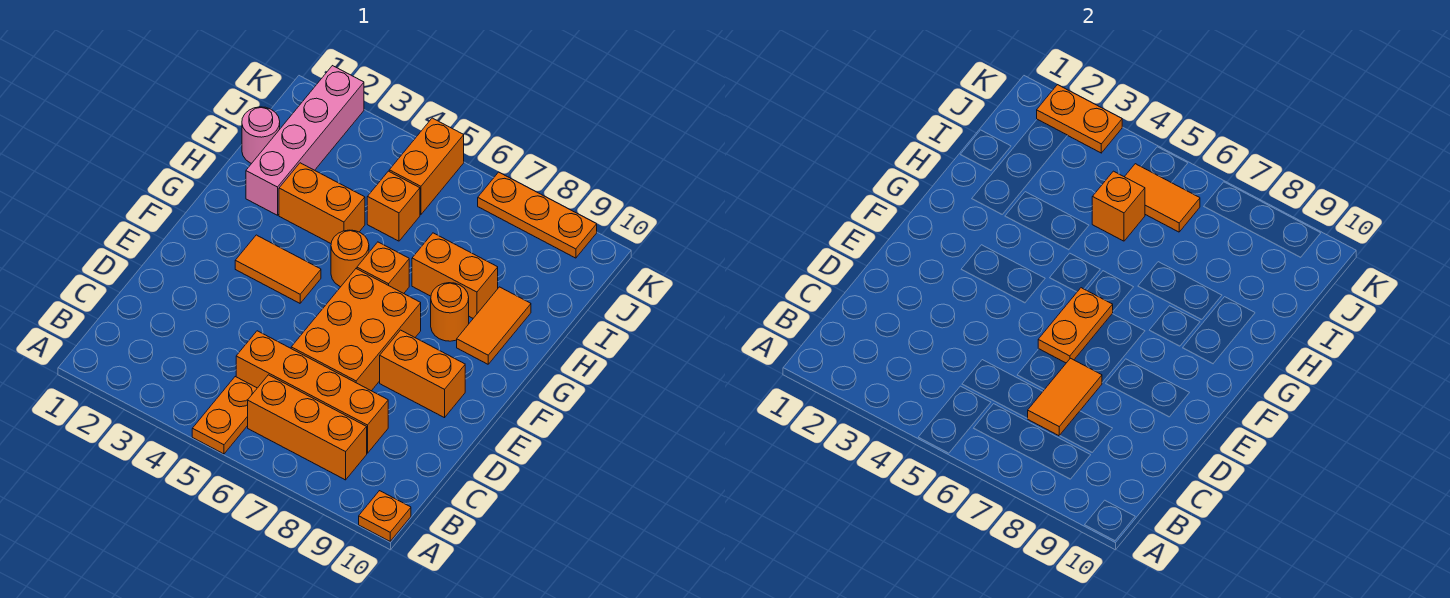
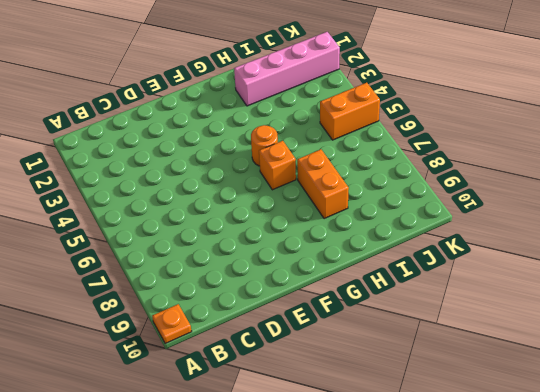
none -> orange plate A5:B5 level 1
none -> orange brick B6:B8 level 1
none -> orange brick C5:C8 level 1

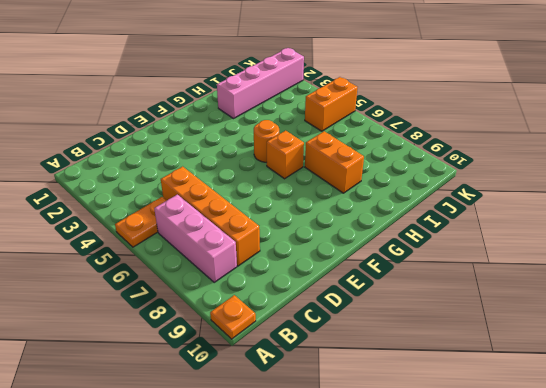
pink brick B6:B8 level 1 -> orange brick B6:B8 level 1
none -> orange brick D6:F7 level 1
none -> orange brick E8:E9 level 1
none -> orange tile F3:F4 level 1

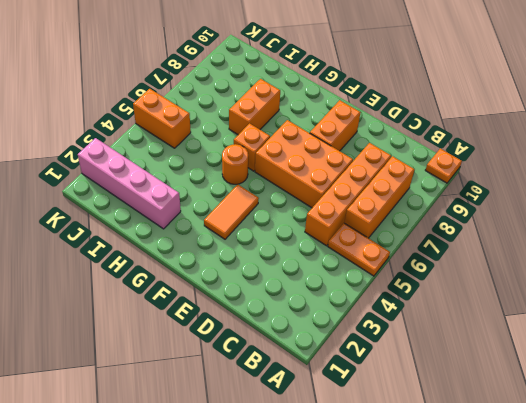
none -> orange round brick G8 level 1
none -> orange tile G9:H9 level 1
none -> orange brick H3:H4 level 1

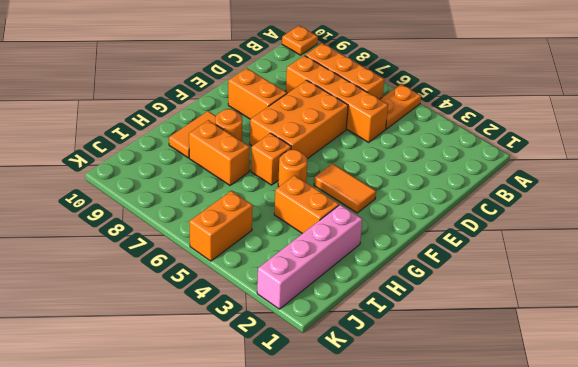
none -> pink round brick I1 level 1
none -> orange brick I5 level 1
none -> orange plate K7:K9 level 1

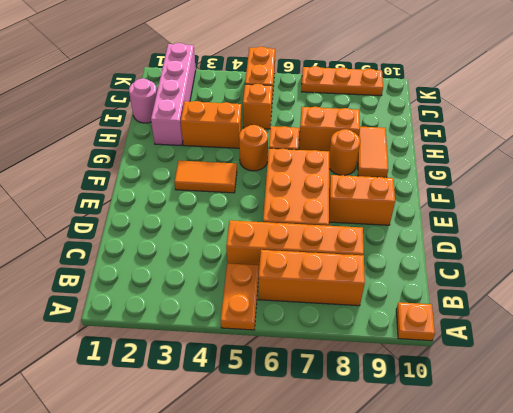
none -> orange tile C7:D7 level 2
none -> orange plate E6:F6 level 2
none -> orange brick I5 level 2

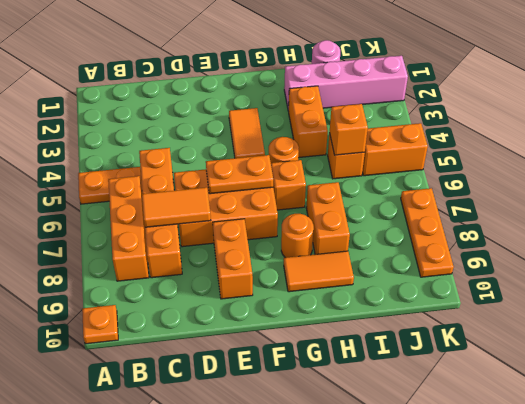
none -> orange tile J5:J6 level 2
none -> orange plate K2:K3 level 2

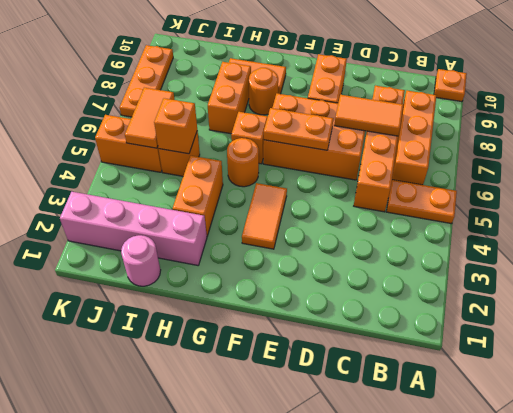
none -> orange plate K2:K3 level 2

